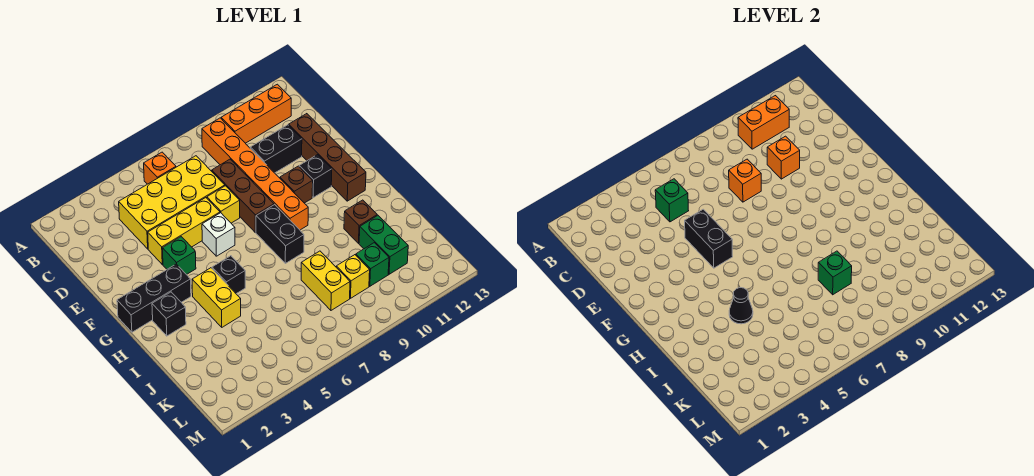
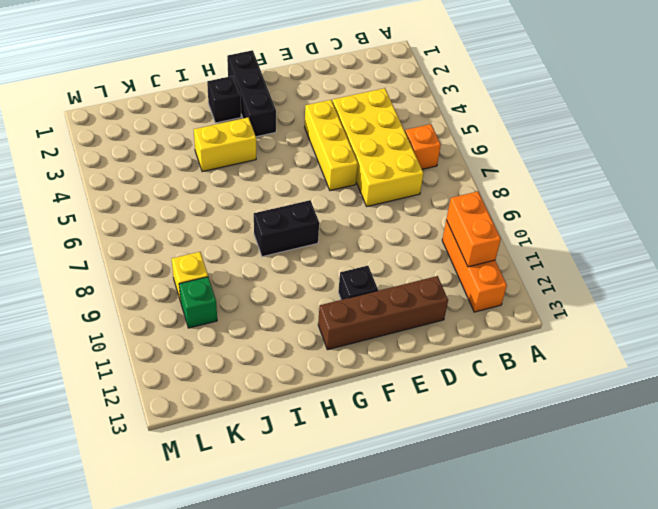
none -> orange brick B9:G9 level 1
none -> brown brick D8:F8 level 1
none -> black brick D10:D11 level 1
none -> yellow brick E7 level 1

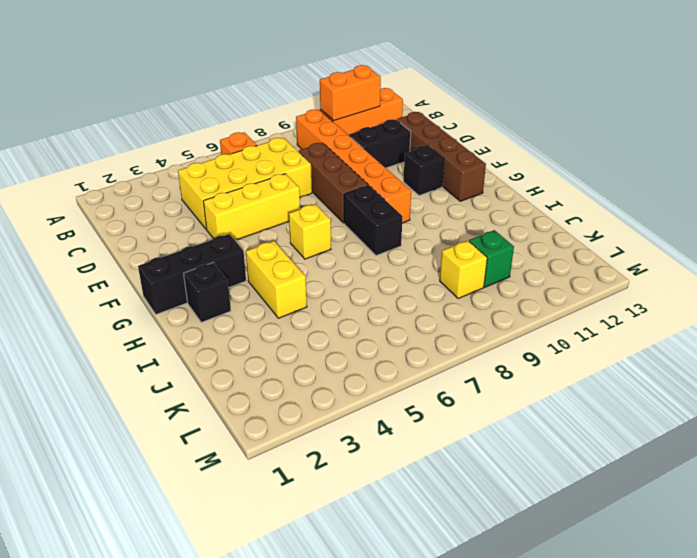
yellow brick G6 level 1 -> yellow brick E7 level 1
none -> green brick F4 level 1
none -> white brick F6 level 1
none -> brown brick F10 level 1
none -> black brick H5 level 1

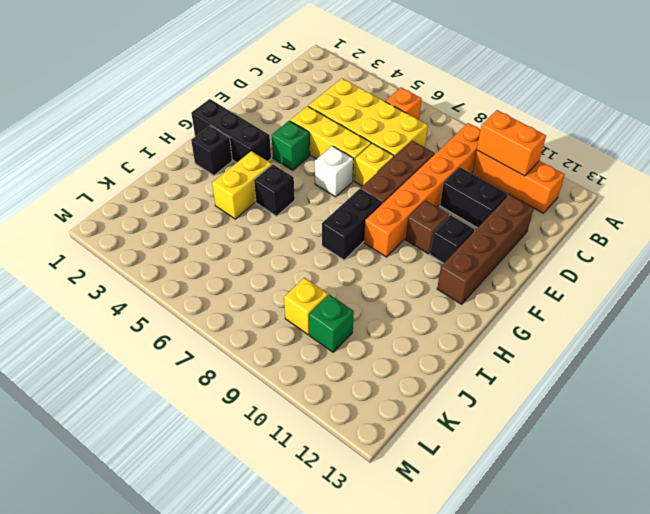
none -> brown brick I11 level 1
none -> yellow brick J8:K8 level 1
none -> green brick J11:K11 level 1
none -> green brick C5 level 2

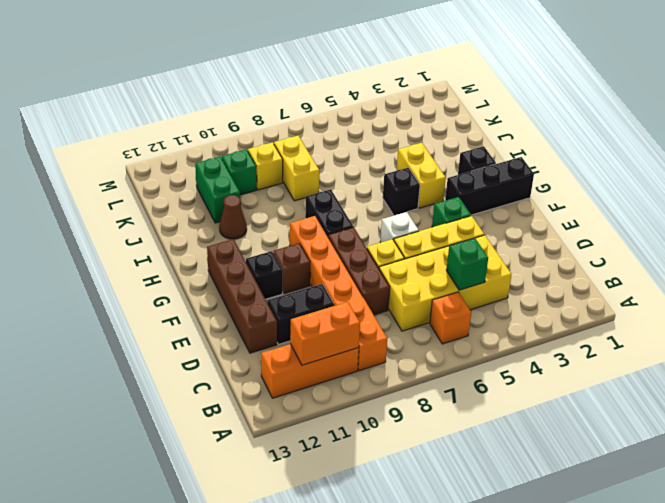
brown cone I11 level 1 -> brown brick I11 level 1
none -> orange brick D8 level 2
none -> orange brick D10 level 2
none -> black brick E5:F5 level 2
none -> black cone I4 level 2

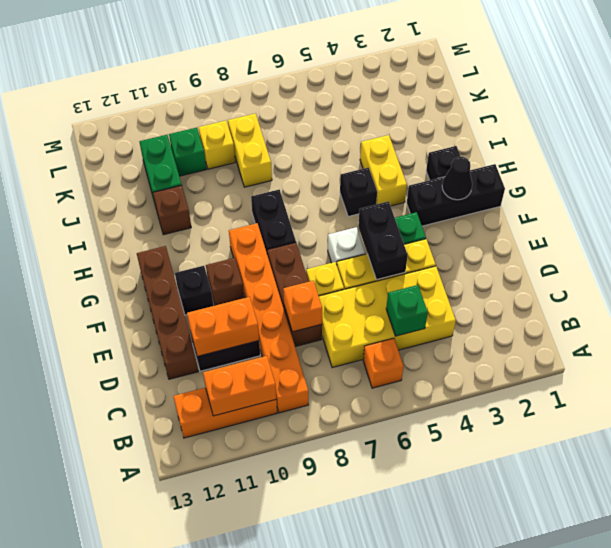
orange brick D10:D11 level 2 -> orange brick D10 level 2
black cone G2 level 2 -> black cone I4 level 2
none -> green brick J8 level 2

